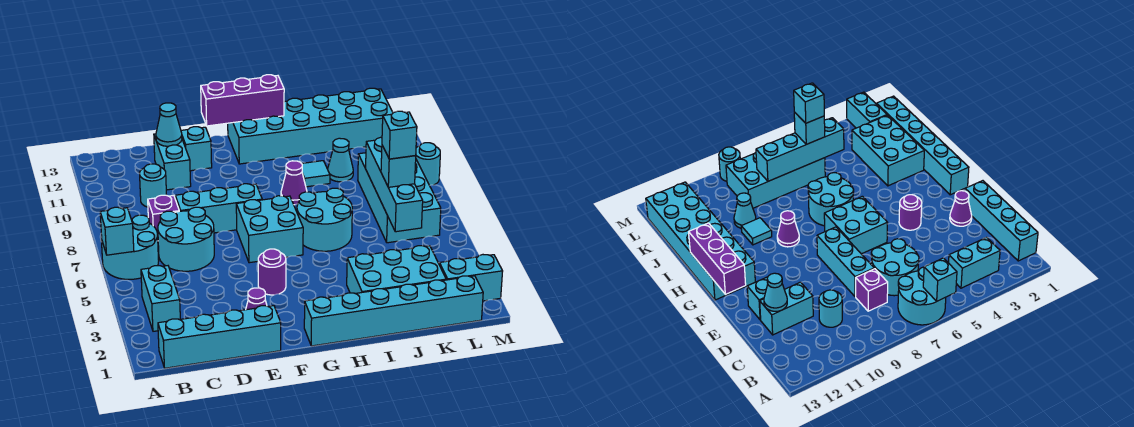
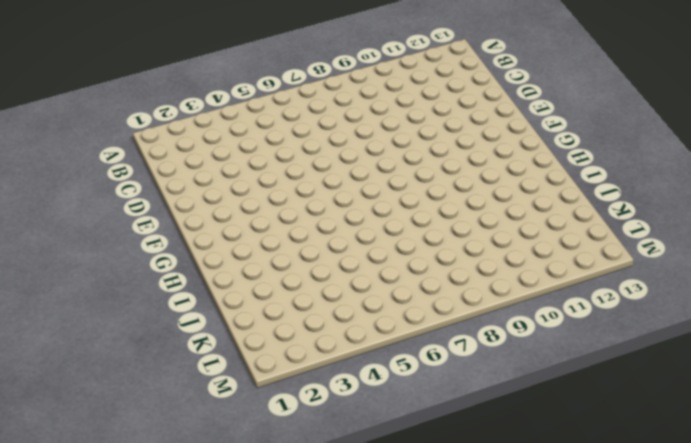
none -> cyan round brick A6:B7 level 1
none -> cyan brick B1:E1 level 1
none -> cyan brick B3:B4 level 1

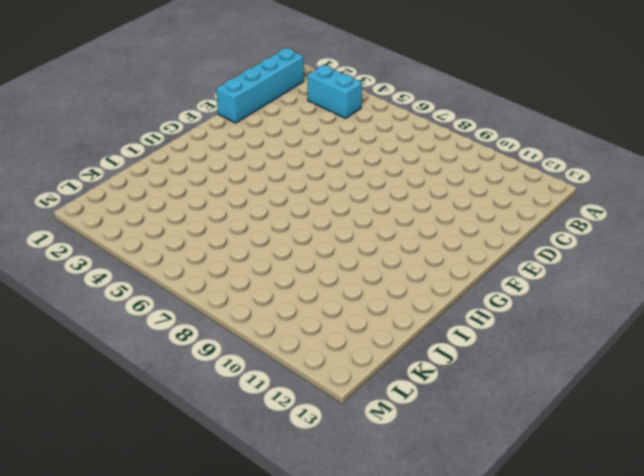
none -> cyan round brick A6:B7 level 1
none -> cyan round brick C6:D7 level 1
none -> purple brick C8 level 1

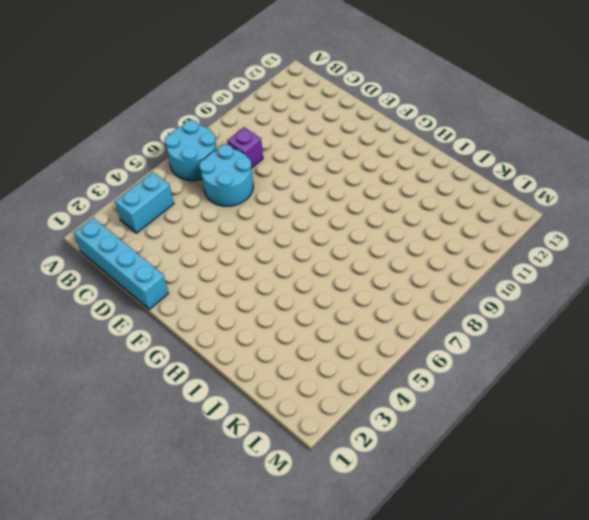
none -> cyan round brick C10 level 1
none -> cyan brick D8:F8 level 1
none -> cyan brick D11:D12 level 1

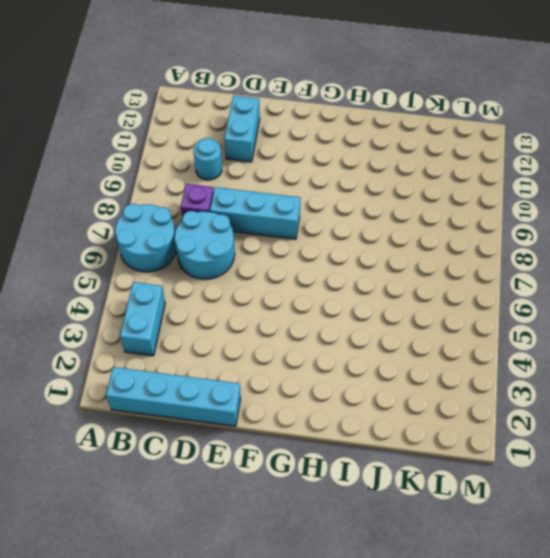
none -> purple cone E2 level 1
none -> cyan brick E12 level 1
none -> purple round brick F4 level 1

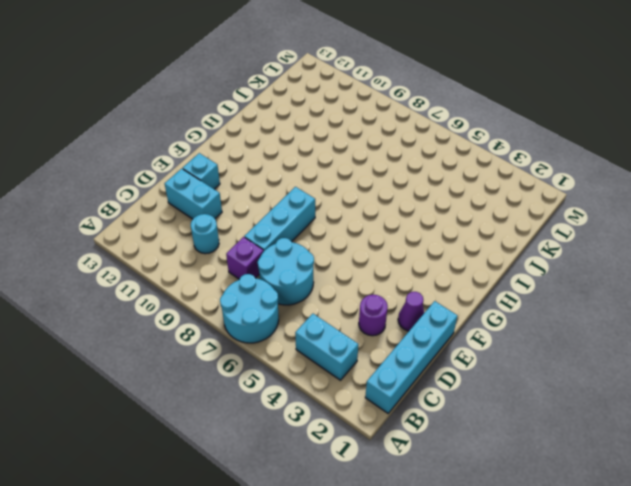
purple round brick D3 level 1 -> purple round brick F4 level 1
none -> cyan brick F6:G7 level 1
none -> cyan brick G1:L1 level 1
none -> cyan brick G12:L13 level 1

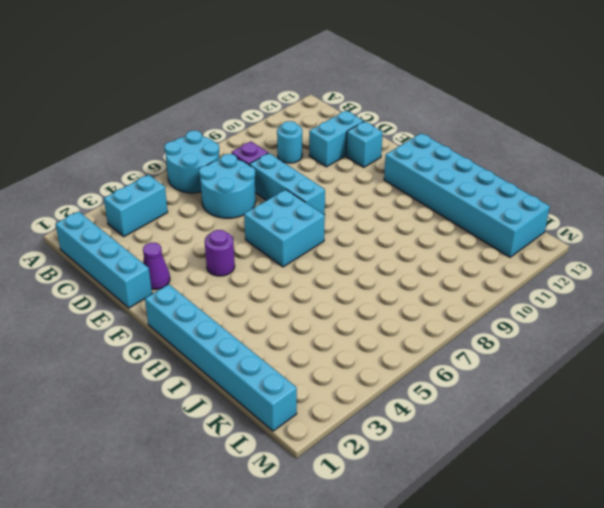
none -> cyan round brick H6:I7 level 1
none -> purple cone H9 level 1
none -> cyan brick I2:K3 level 1

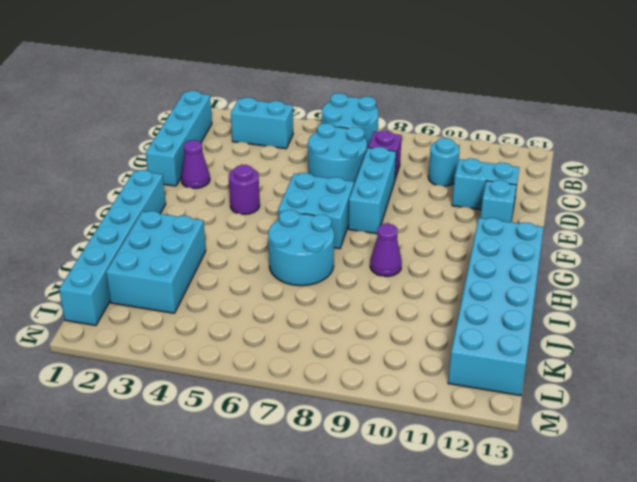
none -> cyan tile I10 level 1
none -> cyan cone J10 level 1
none -> cyan brick K6:L9 level 1

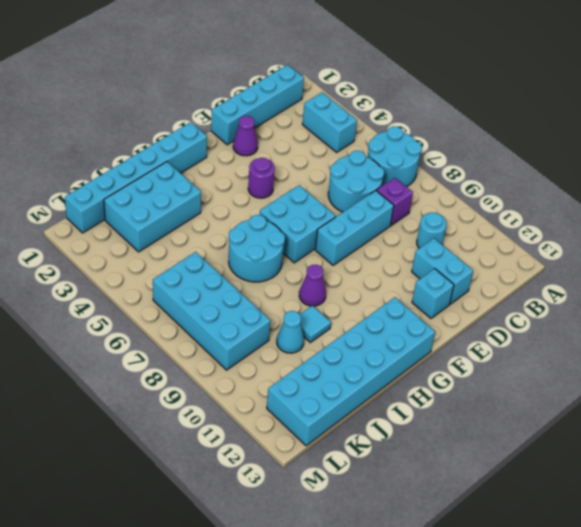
none -> cyan brick L2:M2 level 1
none -> cyan round brick M9 level 1
none -> cyan brick A6 level 2

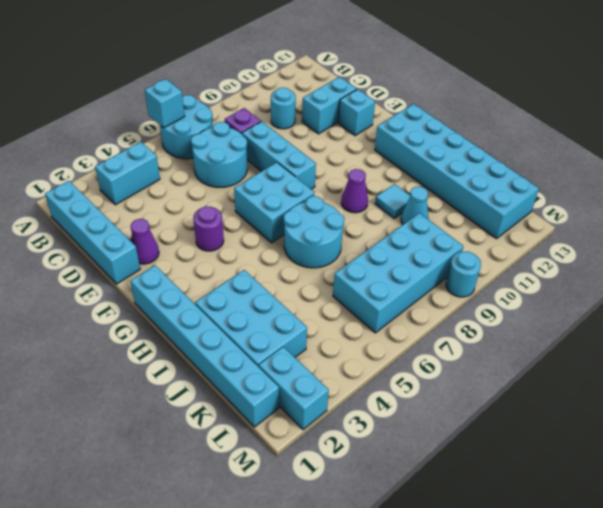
none -> cyan cone D12 level 2
none -> purple brick F13:H13 level 2
none -> cyan brick K5:K8 level 2

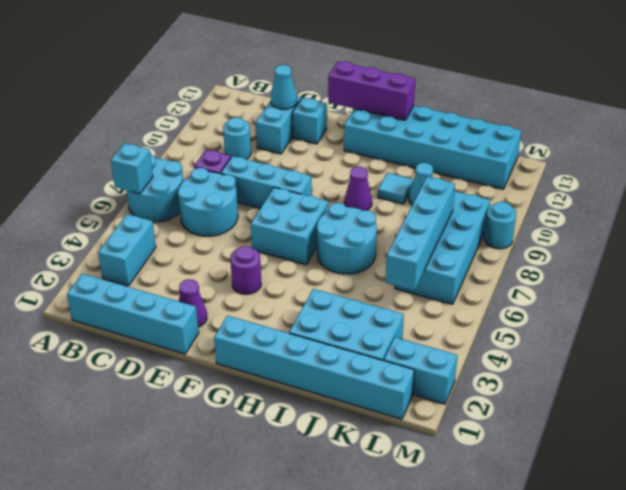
none -> cyan brick K6 level 3
none -> cyan brick K6 level 4

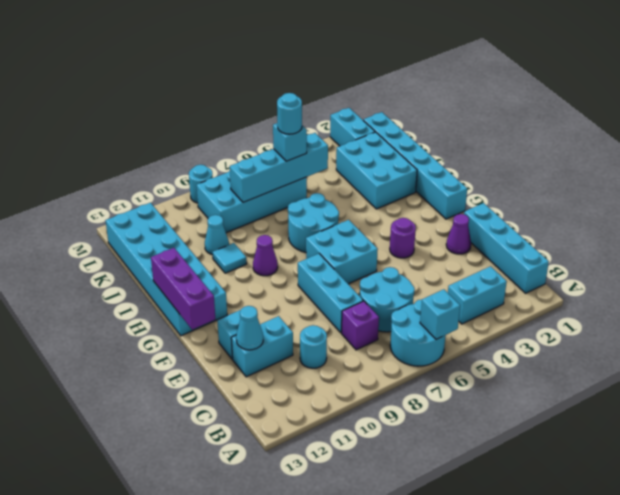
cyan round brick K6 level 4 -> cyan brick K6 level 4

